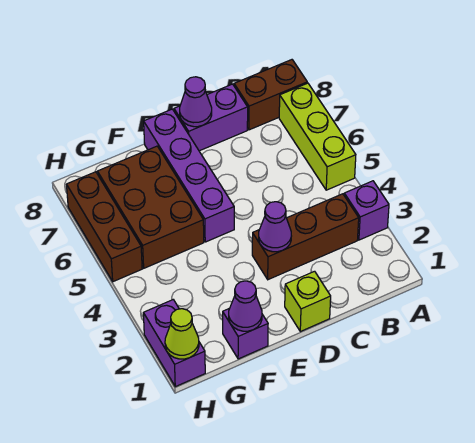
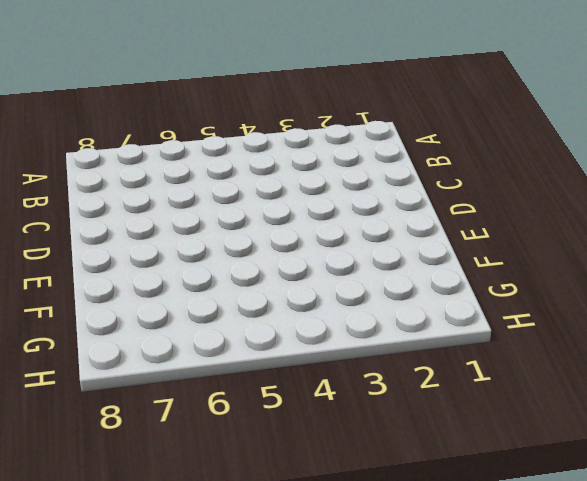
none -> purple brick A3 level 1
none -> lime brick A5:A7 level 1
none -> brown brick A8:B8 level 1

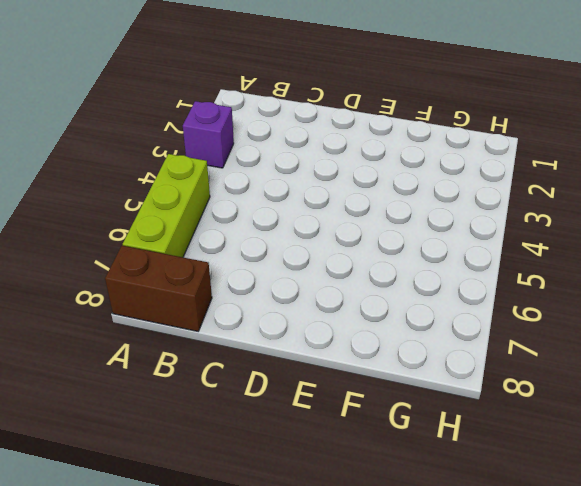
none -> brown brick B3:D3 level 1
none -> purple brick C8:D8 level 1
none -> lime brick D1 level 1

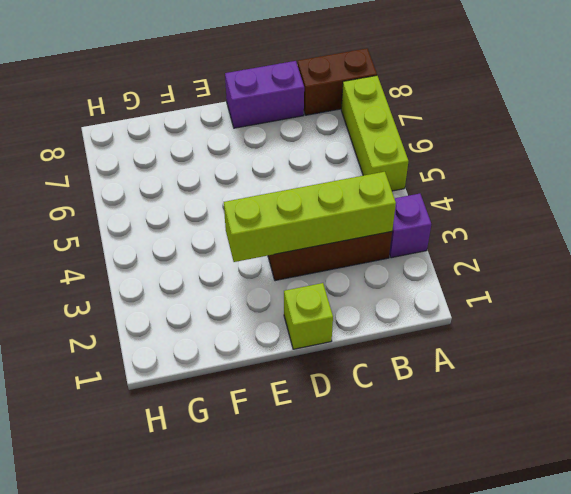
lime brick B3:E3 level 2 -> purple cone D3 level 2
none -> purple brick E5:E8 level 1
none -> purple brick F1 level 1
none -> brown brick F5:G7 level 1

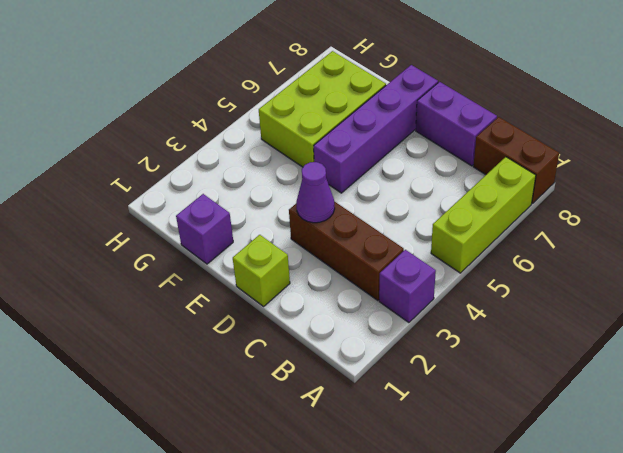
lime brick F5:G7 level 1 -> brown brick F5:G7 level 1
none -> purple brick H1:H2 level 1
none -> brown brick H5:H7 level 1
none -> purple cone D8 level 2

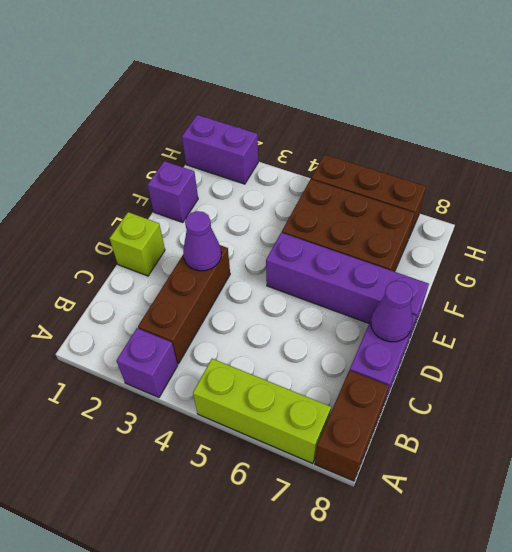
none -> purple cone F1 level 2
none -> lime cone H1 level 2

